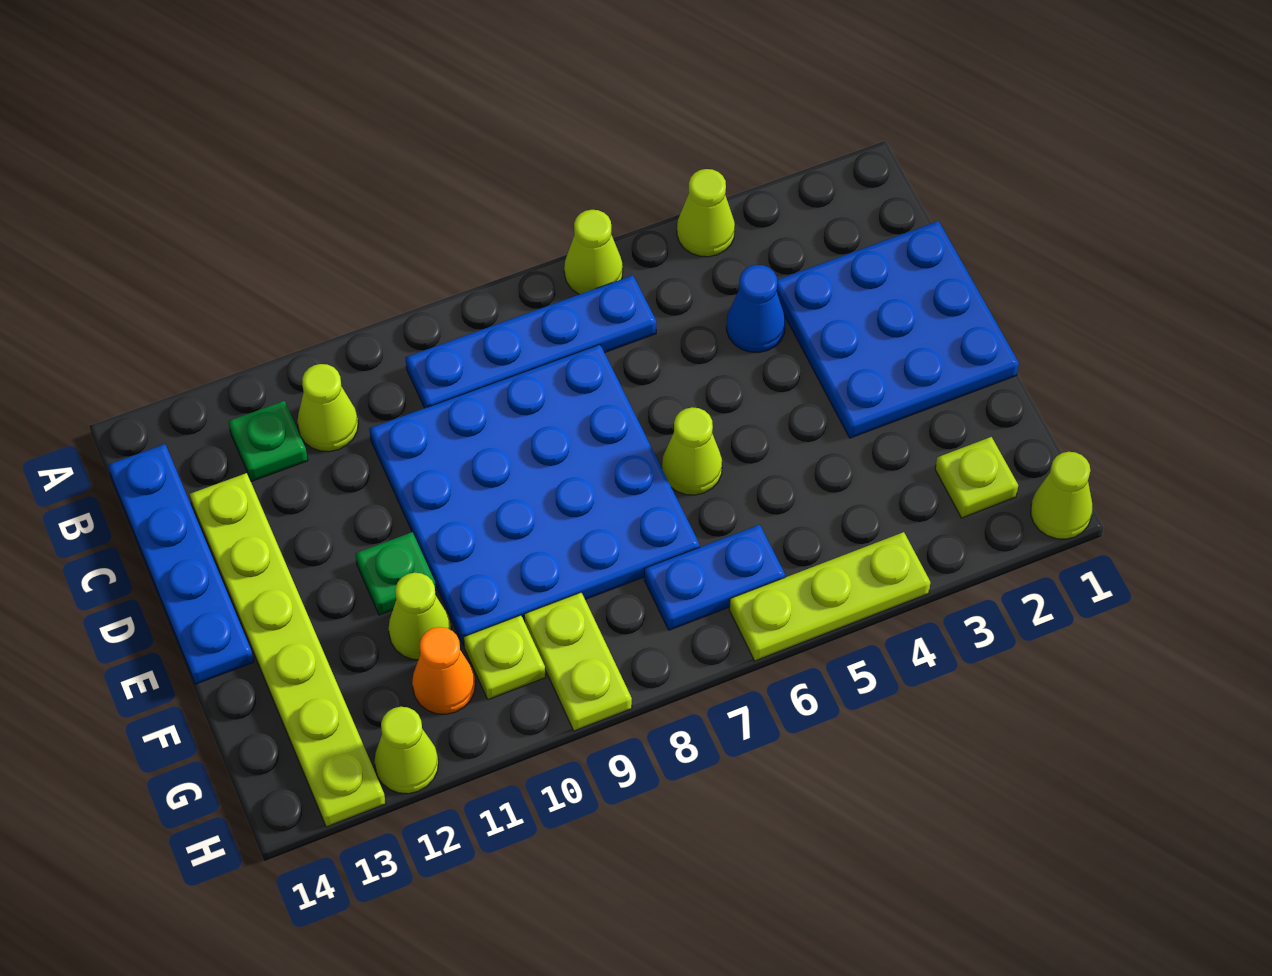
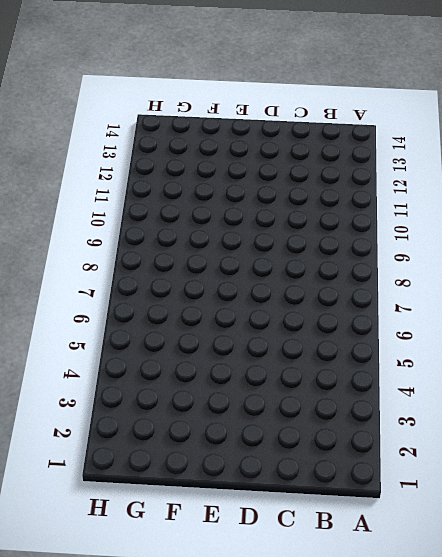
none -> lime cone A4 level 1
none -> lime cone A6 level 1
none -> blue plate B6:B9 level 1

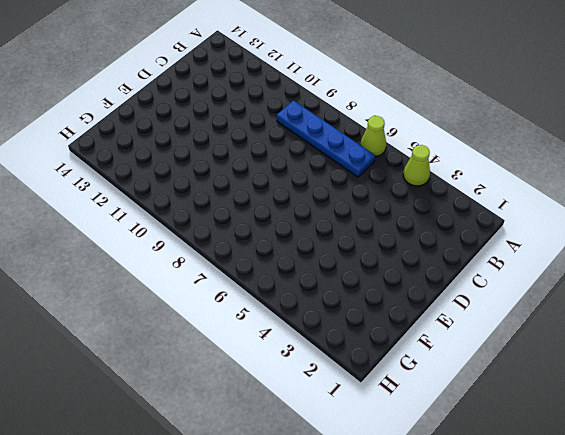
none -> lime cone B11 level 1
none -> green plate B12 level 1
none -> blue plate B14:E14 level 1

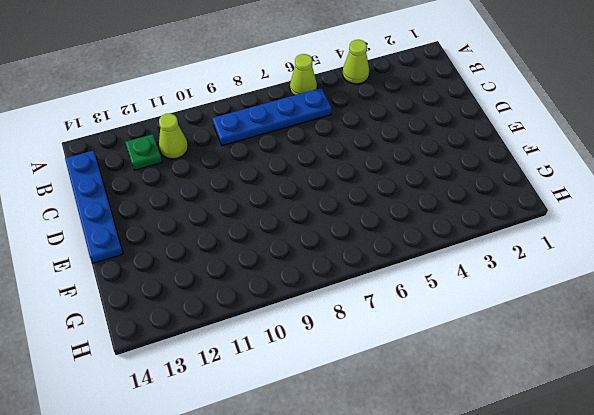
none -> blue plate C1:E3 level 1
none -> blue cone C4 level 1
none -> blue plate C7:F10 level 1

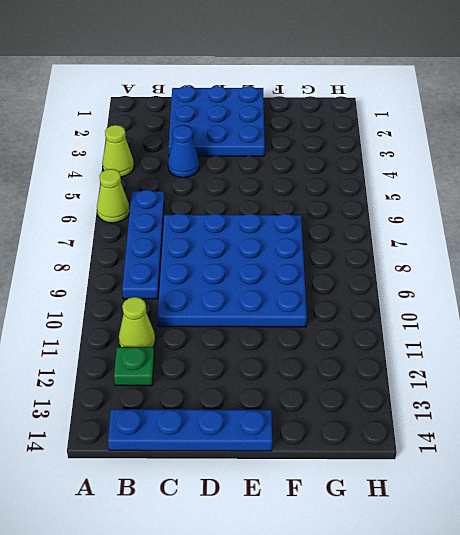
none -> lime plate C13:H13 level 1
none -> lime cone E6 level 1
none -> green plate E11 level 1

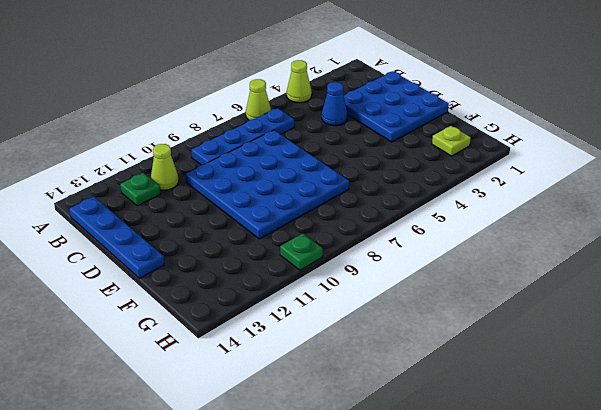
green plate H10 level 1 -> green plate E11 level 1
none -> lime plate C13:H13 level 1
none -> lime cone E6 level 1
none -> lime cone F11 level 1

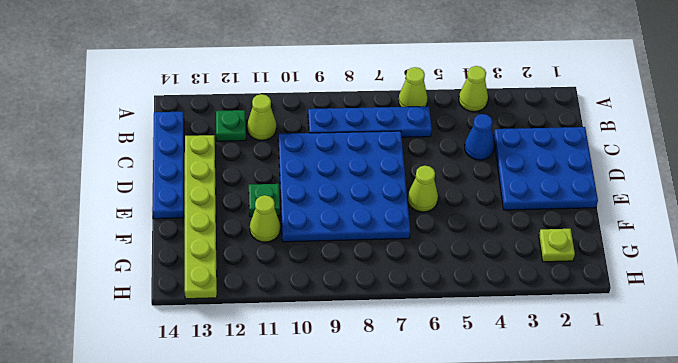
none -> blue plate G6:G7 level 1
none -> lime plate G9:H9 level 1
none -> lime plate G10 level 1

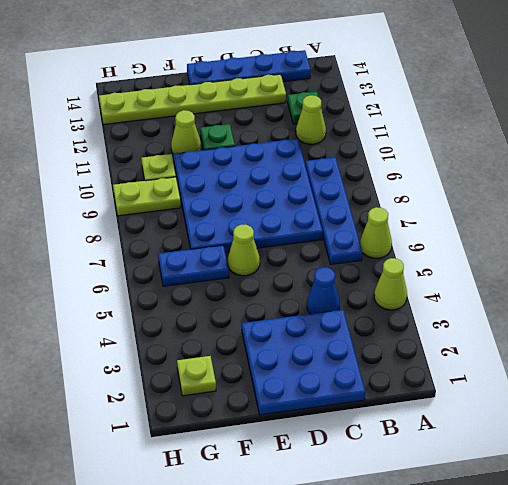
blue plate F6:G6 level 1 -> blue plate G6:G7 level 1
none -> orange cone G11 level 1
none -> lime cone H1 level 1
none -> lime plate H4:H6 level 1

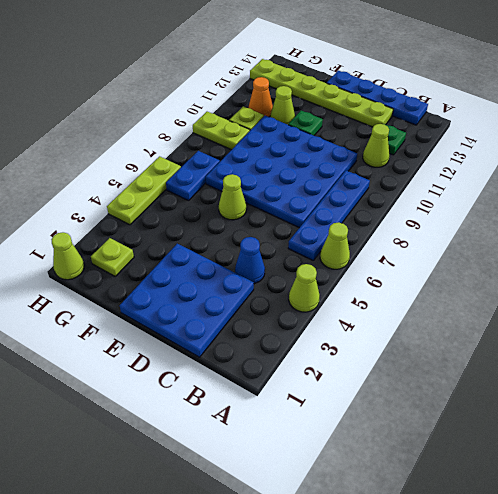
none -> lime cone H12 level 1

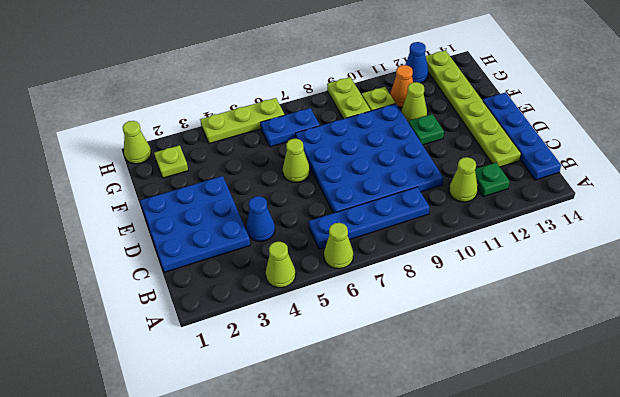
blue cone H12 level 1 -> lime cone H12 level 1

